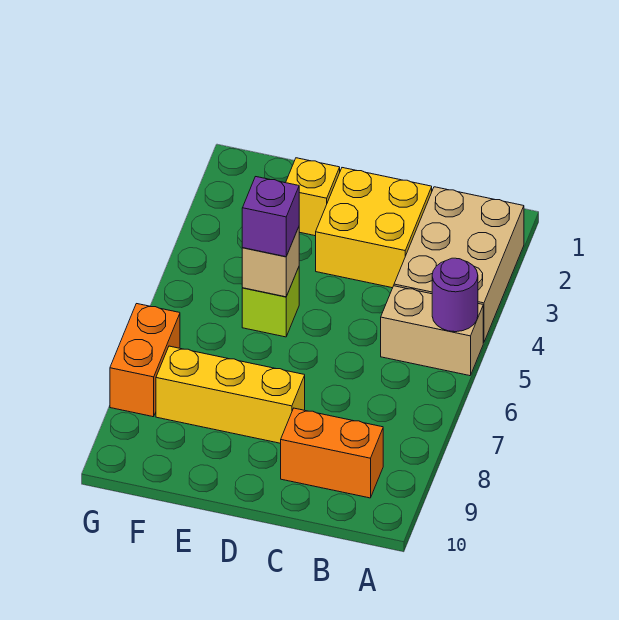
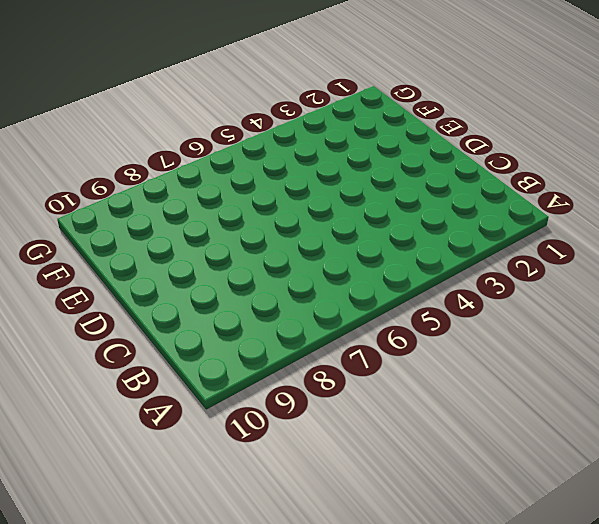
none -> tan brick A2:B4 level 1
none -> tan brick A5:B5 level 1

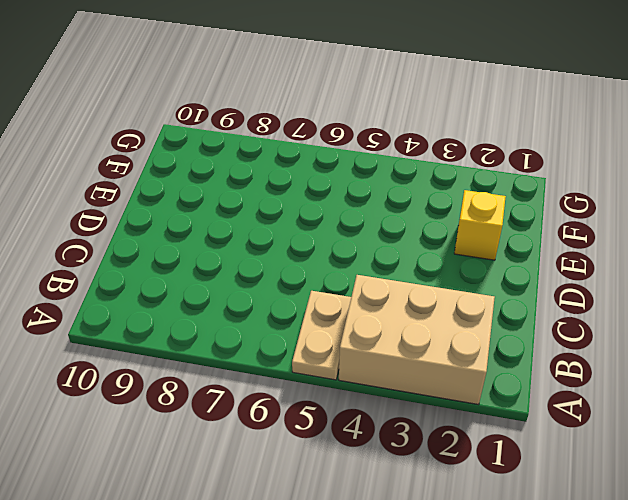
tan plate A5:B5 level 1 -> tan brick A5:B5 level 1
none -> orange brick B9:C9 level 1
none -> yellow brick C2:D3 level 1

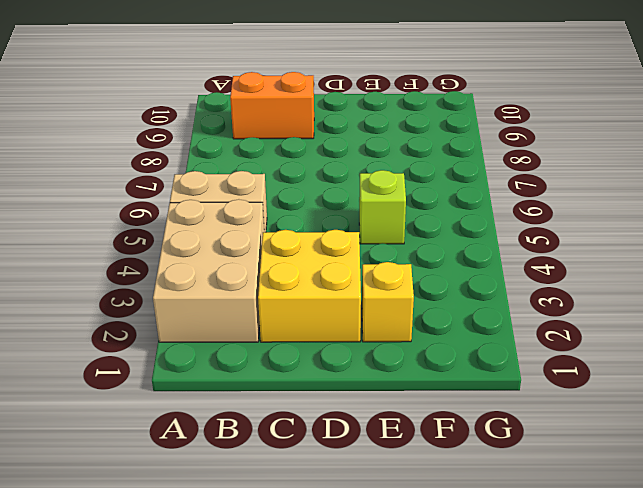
none -> yellow brick D8:F8 level 1
none -> orange brick G7:G8 level 1

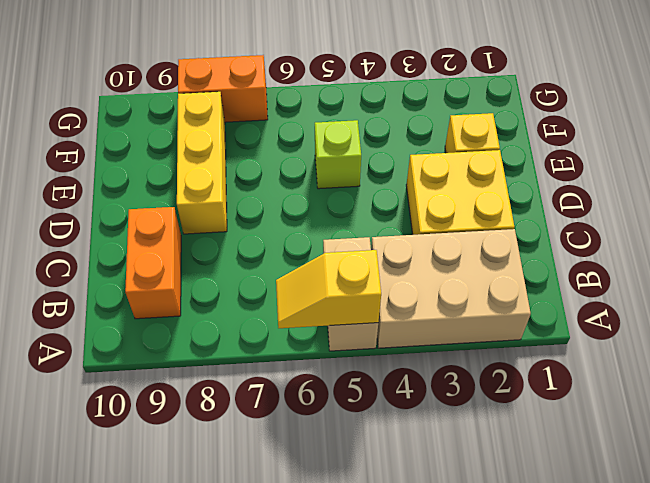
yellow slope A5:A6 level 2 top 5 -> purple round brick A5 level 2
none -> tan brick E5 level 2
none -> purple brick E5 level 3

